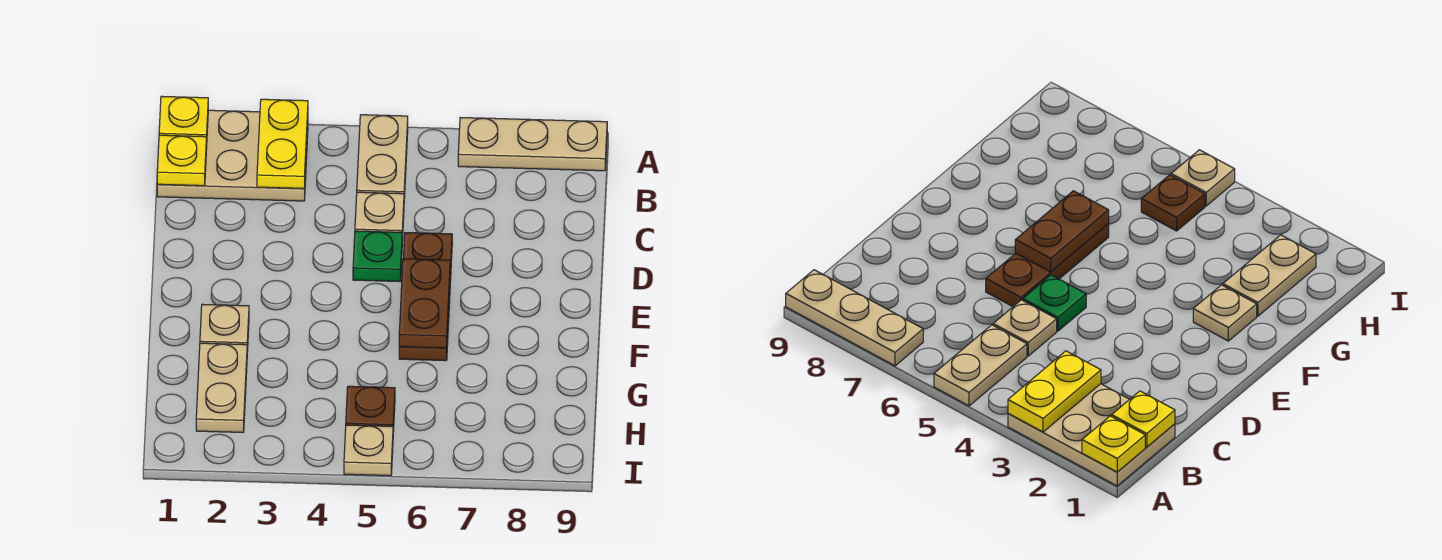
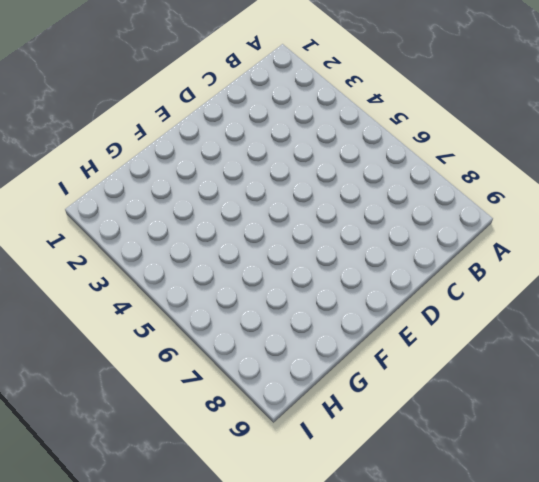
none -> tan plate A1:B3 level 1
none -> tan plate A5:B5 level 1
none -> tan plate A7:A9 level 1

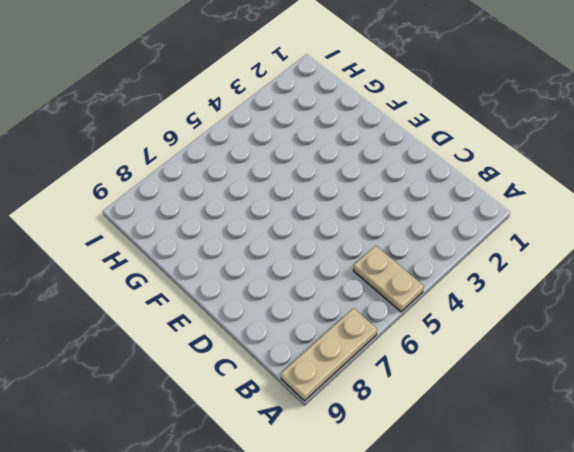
none -> tan plate A1:B3 level 1
none -> tan plate C5 level 1
none -> green plate D5 level 1

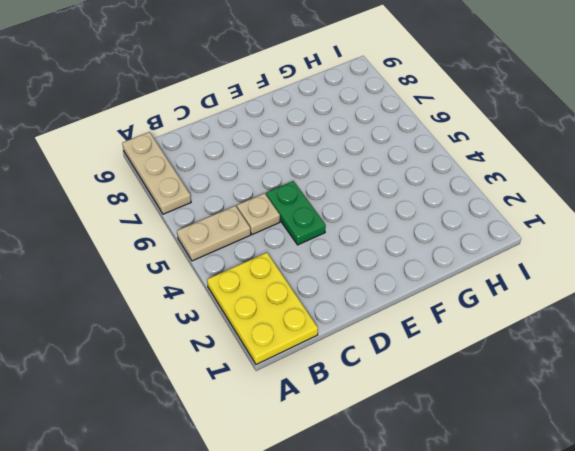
yellow plate A1:B3 level 1 -> tan plate A1:B3 level 1
green plate D4:D5 level 1 -> green plate D5 level 1
none -> brown plate D6:F6 level 1
none -> tan plate F2 level 1
none -> tan plate G2:H2 level 1

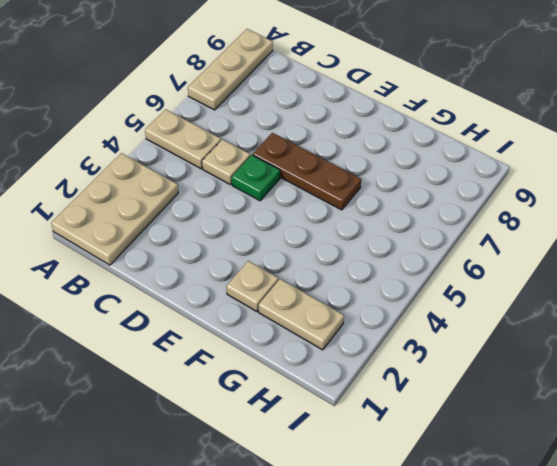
none -> brown plate H5 level 1
none -> tan plate I5 level 1
none -> yellow plate A1 level 2

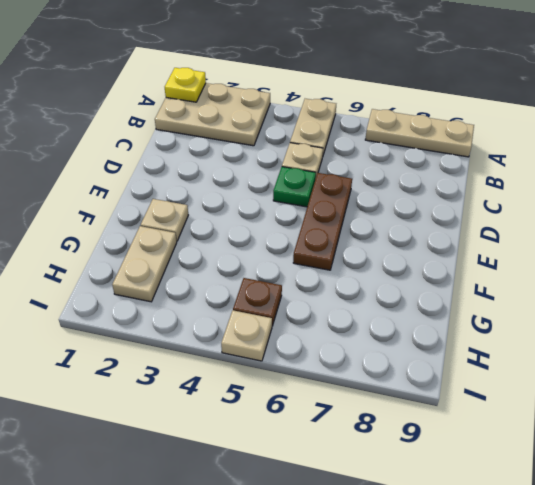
none -> yellow plate A3:B3 level 2
none -> yellow plate B1 level 2
none -> brown plate E6:F6 level 2

